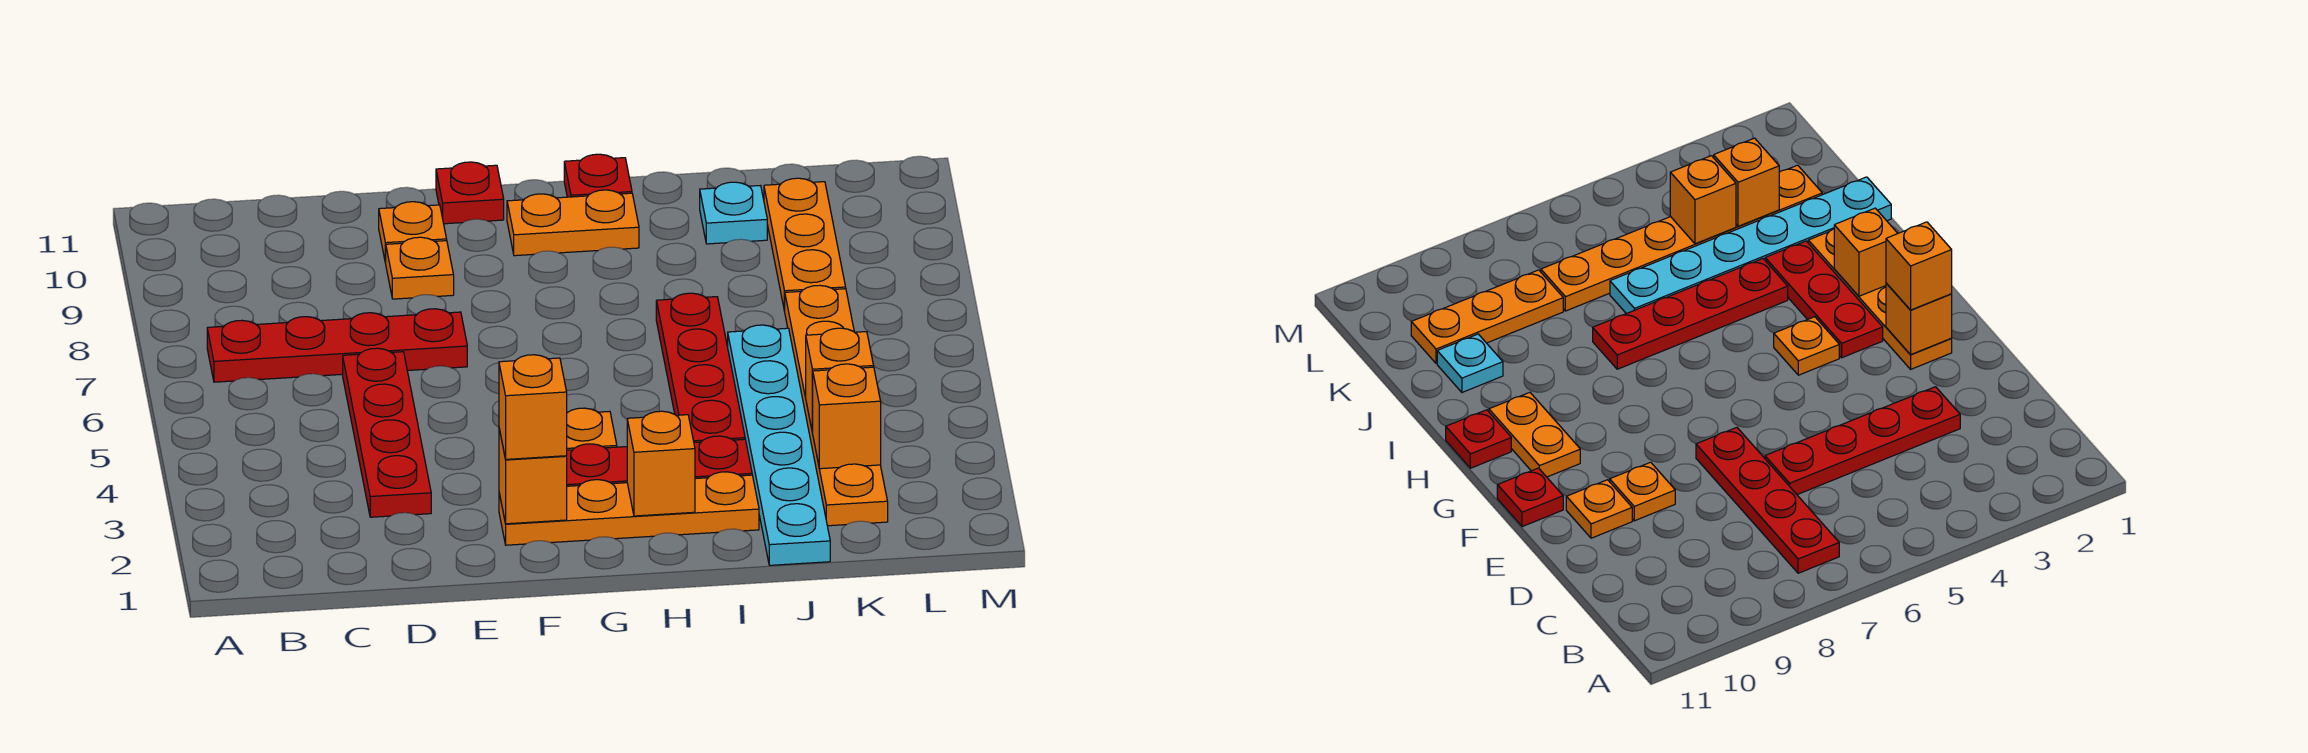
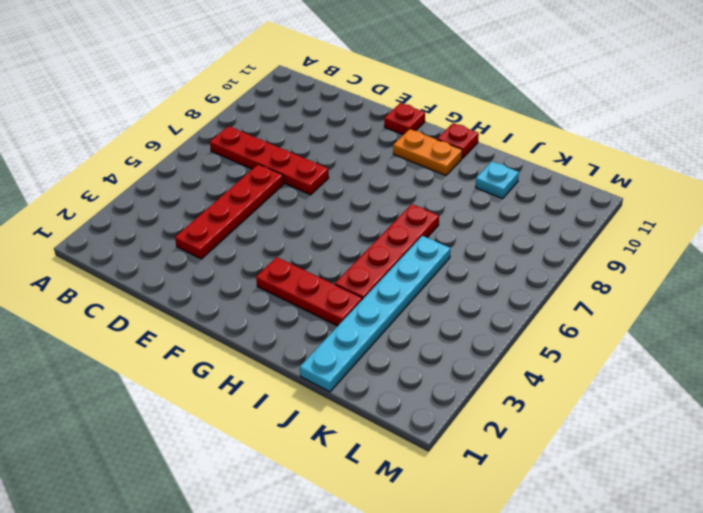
none -> orange plate E9 level 1
none -> orange plate E10 level 1
none -> orange plate F2:I2 level 1

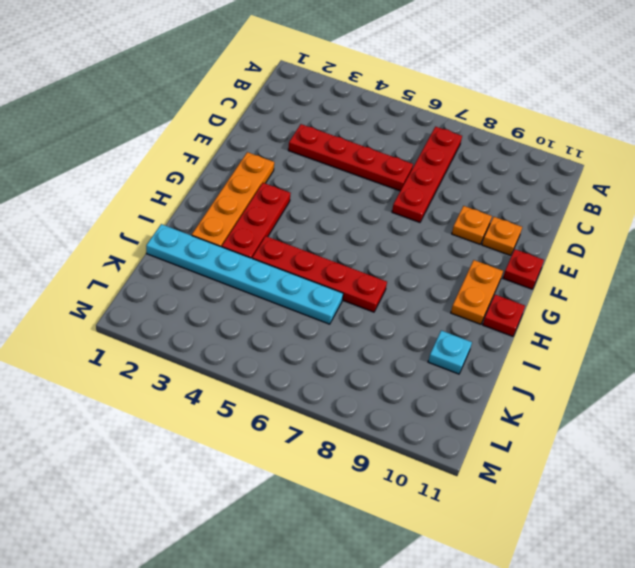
none -> orange plate G4 level 1
none -> orange plate K2:K7 level 1
none -> orange plate K8:K10 level 1

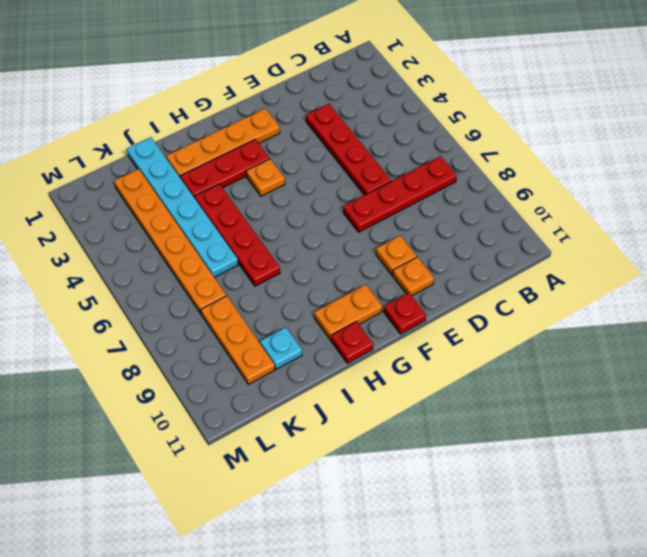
none -> orange brick F2 level 2
none -> orange brick H2 level 2
none -> orange brick K3 level 2

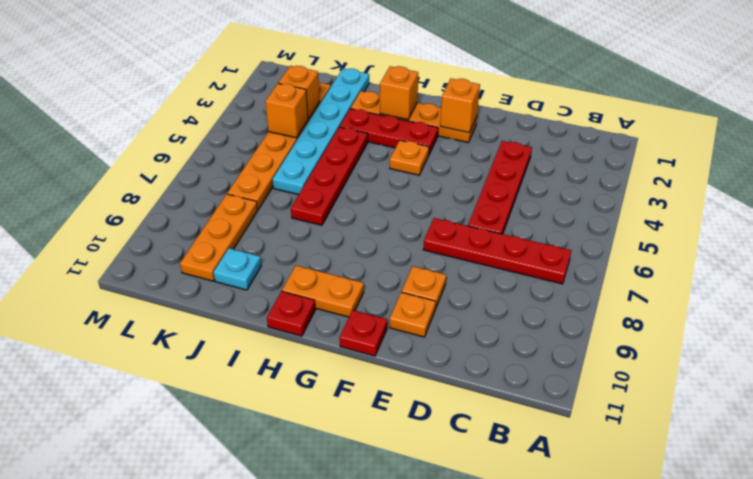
none -> orange brick F2 level 3

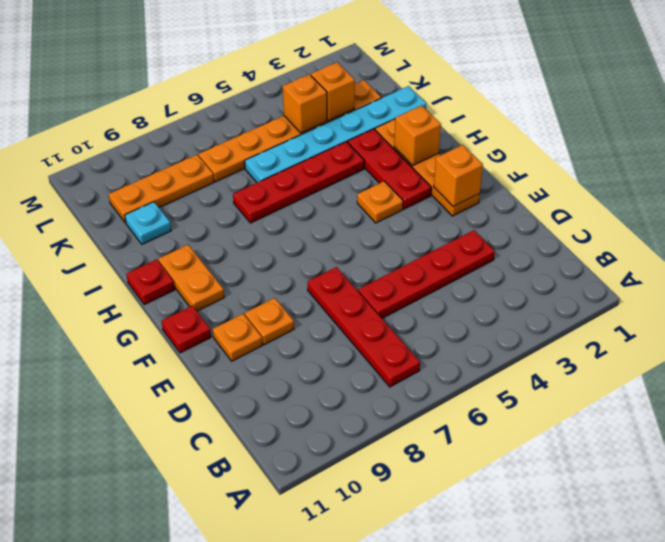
none -> orange brick F2 level 3

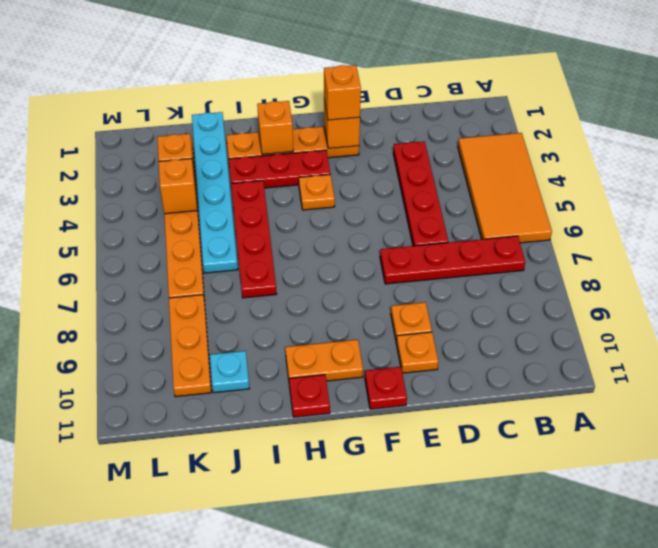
orange tile A3:B6 level 1 -> none

